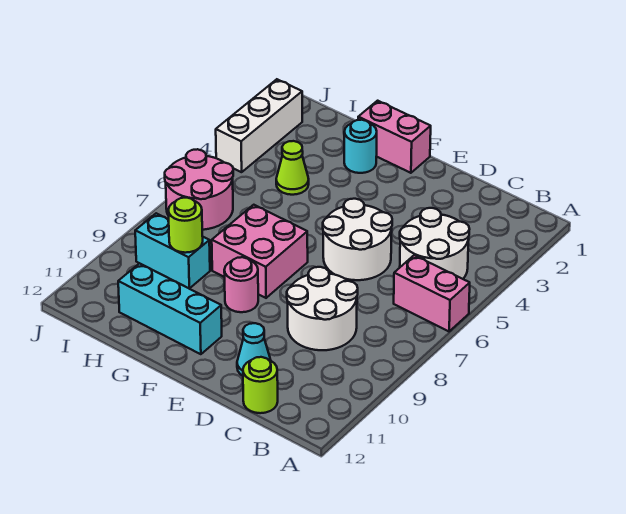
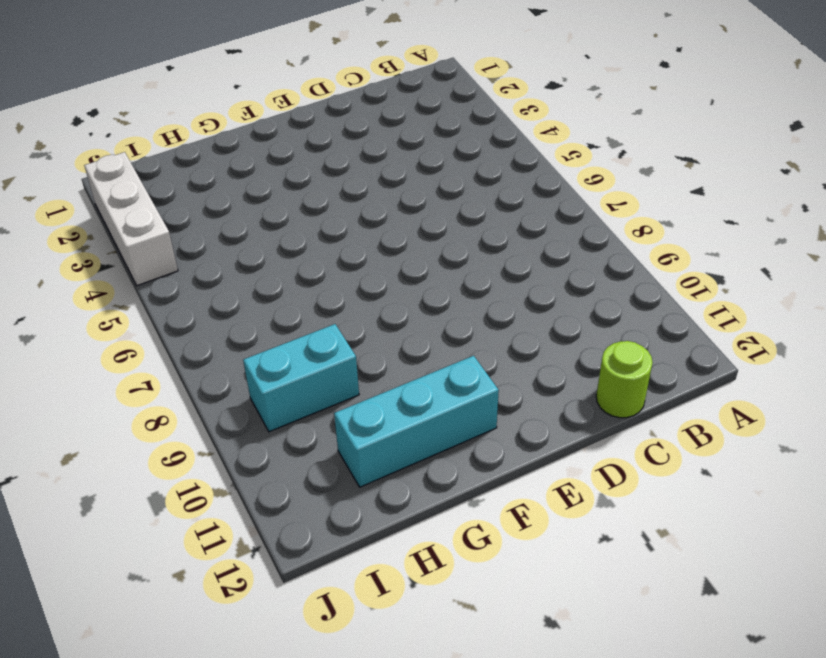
none -> pink brick A6:B6 level 1
none -> white round brick B4:C5 level 1
none -> white round brick C8:D9 level 1

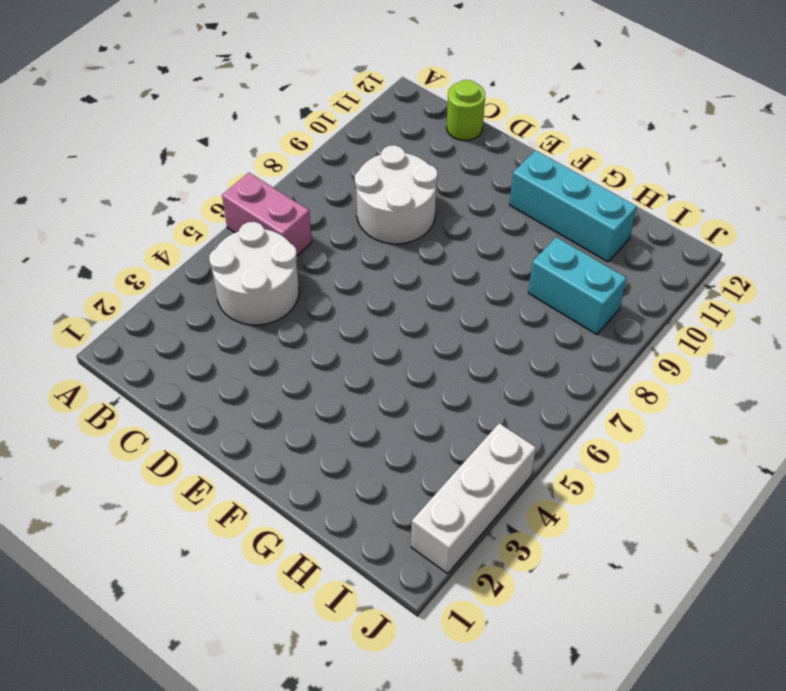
none -> white round brick D5:E6 level 1
none -> cyan cone D11 level 1
none -> pink brick F1:G1 level 1

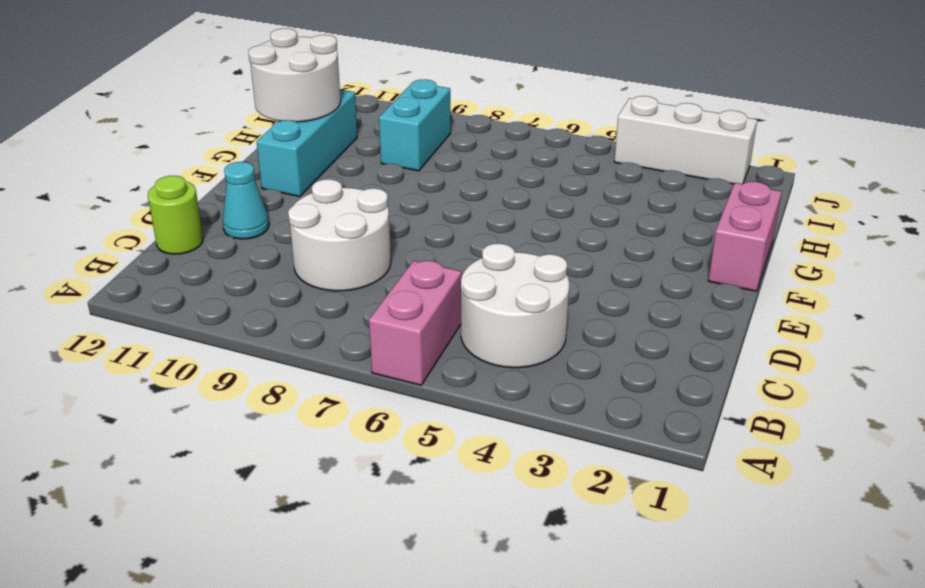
white round brick G11:H12 level 2 -> white round brick D5:E6 level 1
none -> pink brick F7:G8 level 1
none -> pink round brick F9 level 1
none -> cyan round brick G2 level 1

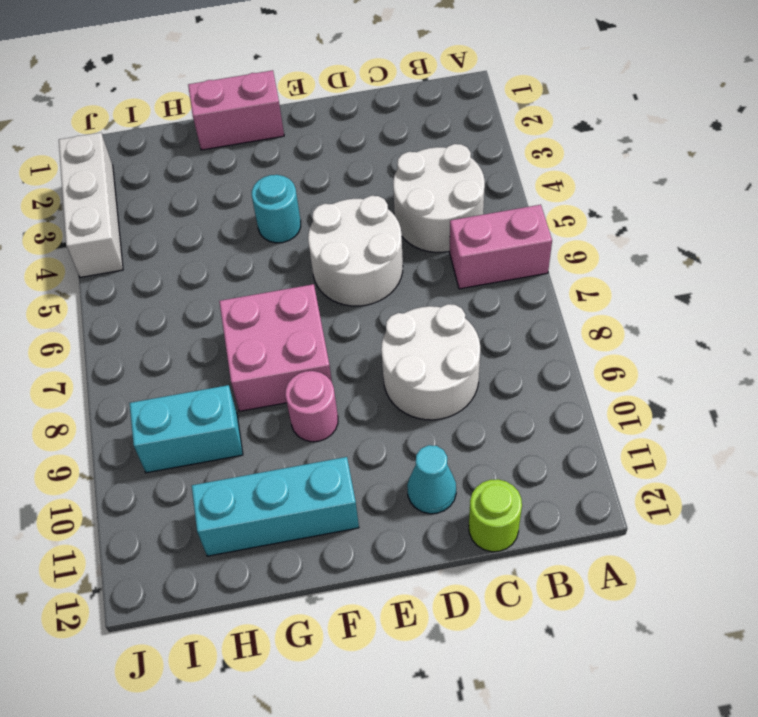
cyan round brick F4 level 1 -> cyan round brick G2 level 1
none -> lime cone H4 level 1
none -> pink round brick I6:J7 level 1
none -> lime round brick H9 level 2

